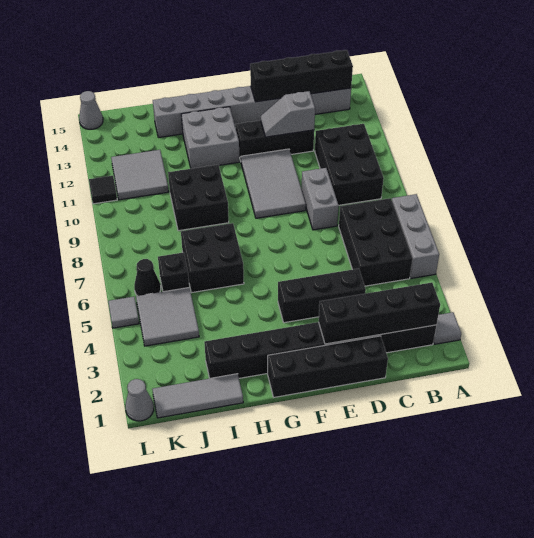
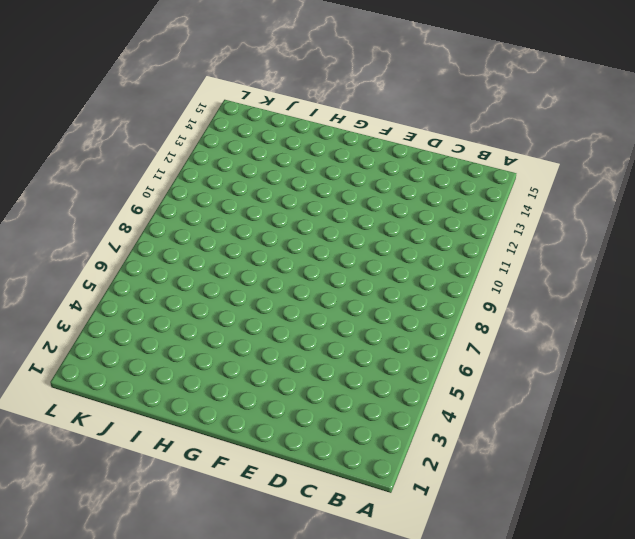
none -> grey tile A2 level 1
none -> grey brick A5:A7 level 1
none -> black brick B2:I2 level 1

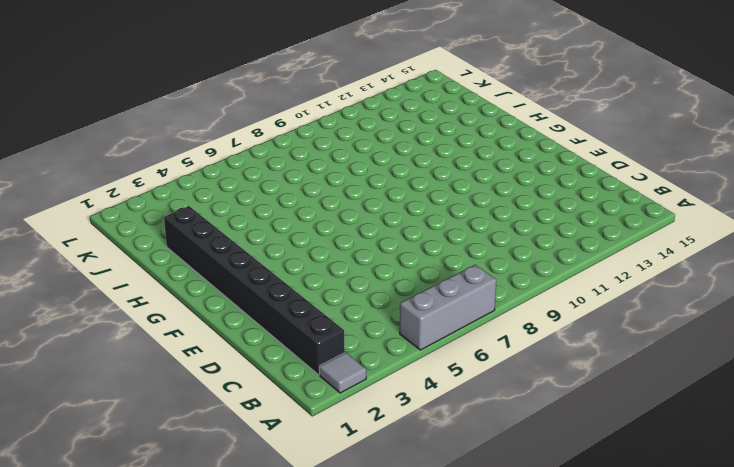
none -> black brick B5:C7 level 1
none -> black brick B9:C11 level 1
none -> grey brick B14:I14 level 1

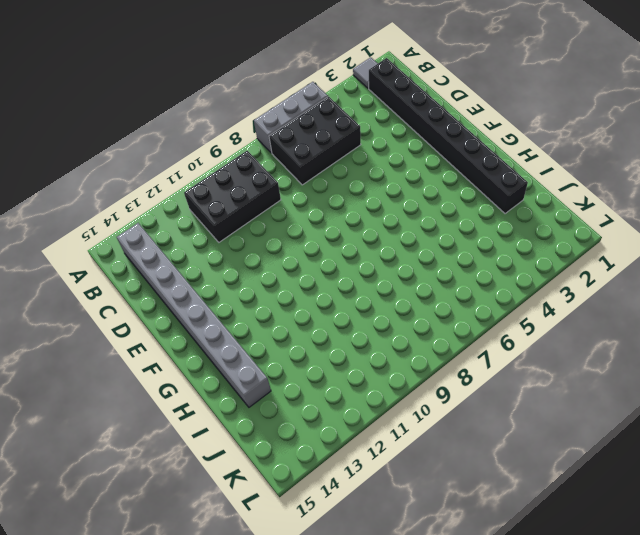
none -> black brick D1:G1 level 1
none -> black brick D4:F4 level 1
none -> grey brick D8:D9 level 1

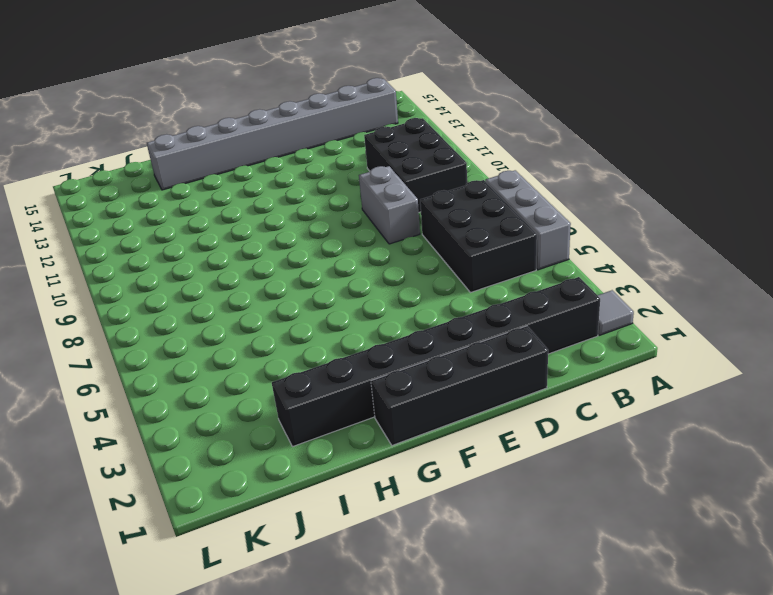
none -> black brick D4:F4 level 1
none -> black brick D12:F12 level 1
none -> grey tile E9:F11 level 1

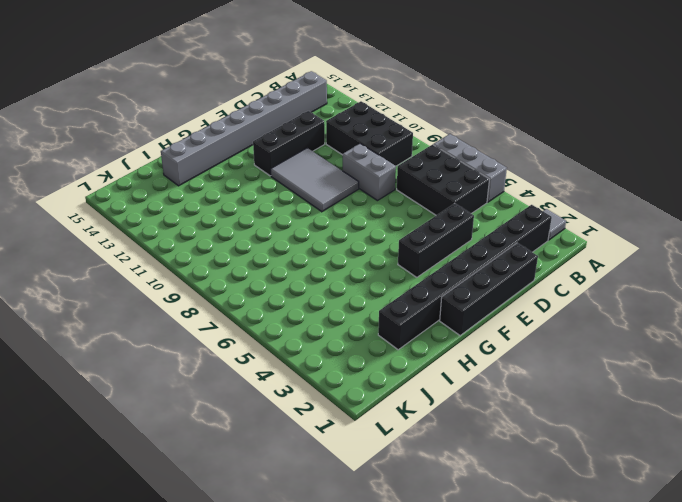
none -> grey brick G12:H13 level 1
none -> black brick H6:I7 level 1
none -> black brick H9:I10 level 1

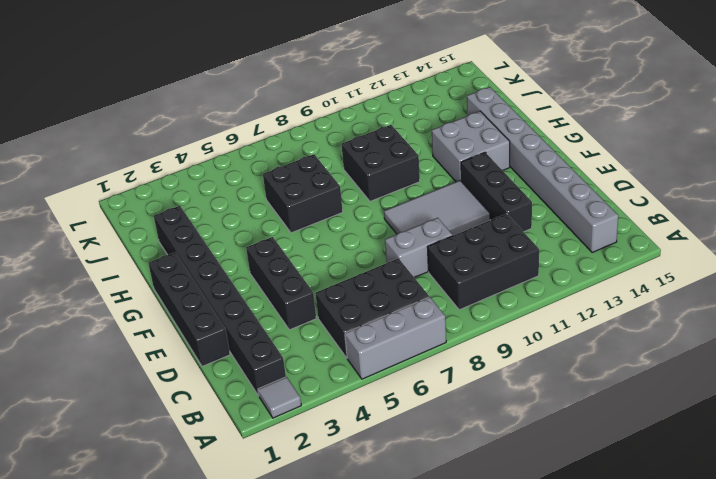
none -> grey tile I1:K1 level 1
none -> grey tile J4:K5 level 1
none -> black brick J6 level 1

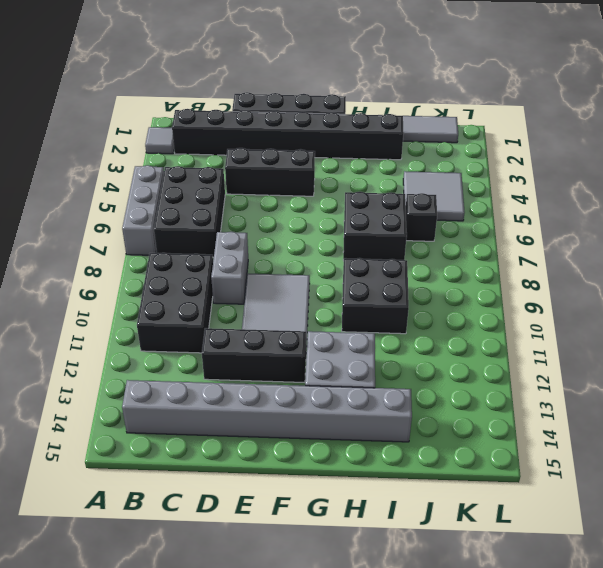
none -> grey tile J11:K12 level 1
none -> black cone K6 level 1
none -> grey cone L1 level 1

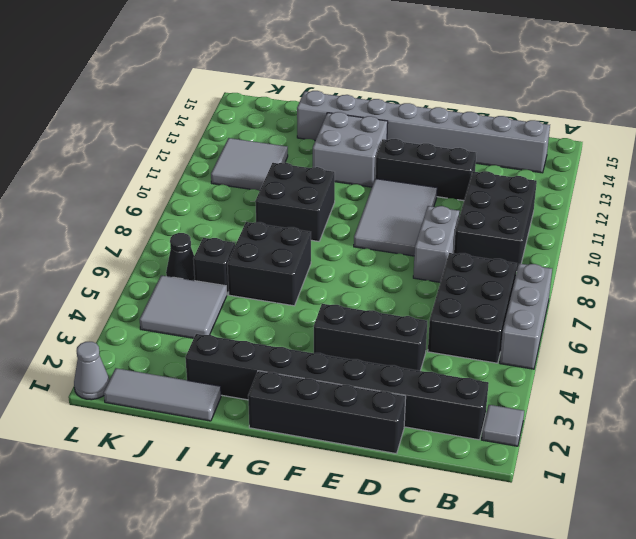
none -> grey tile L5 level 1
none -> black tile L11 level 1
none -> grey cone L15 level 1

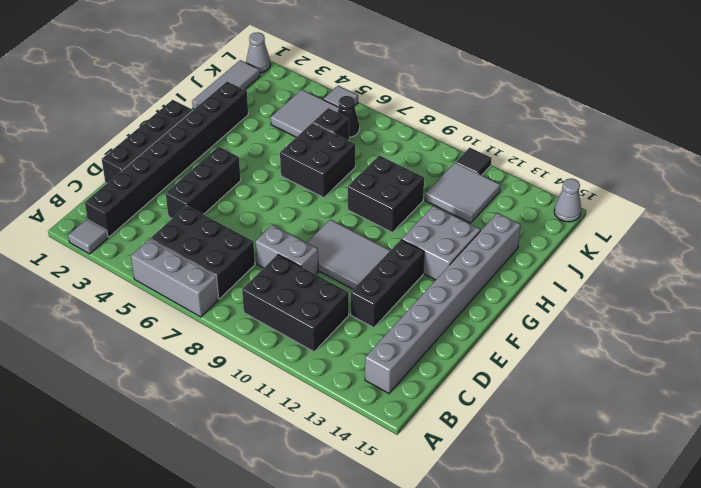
none -> black brick B2:E2 level 2
none -> black brick B14:E14 level 2
none -> grey slope D12:E12 level 2 top D

